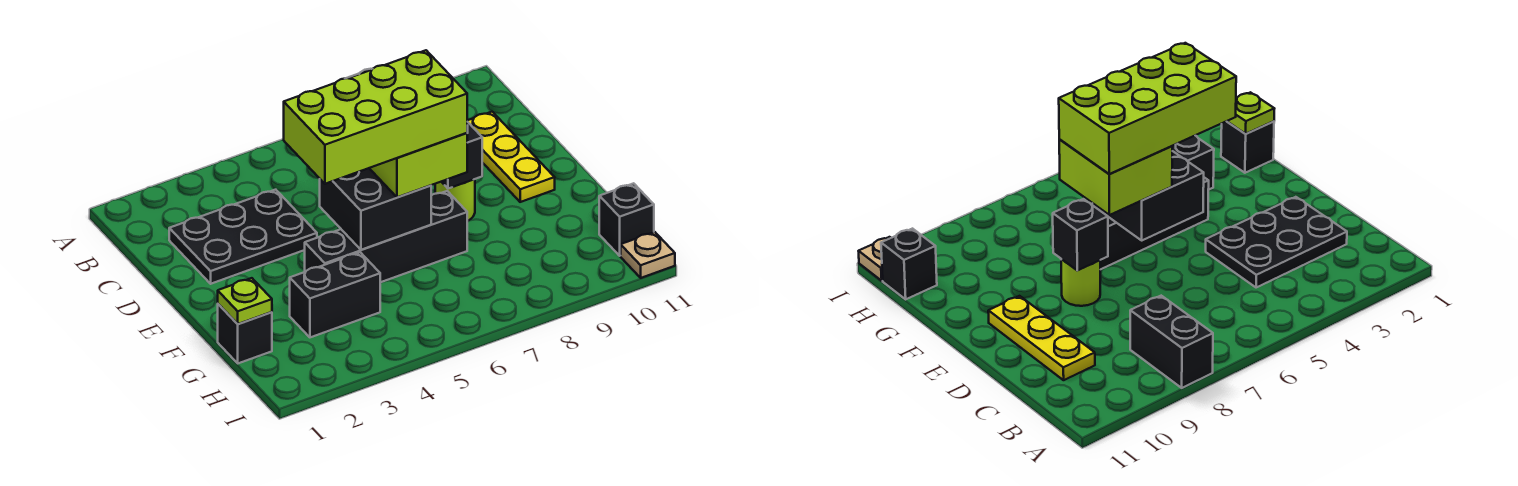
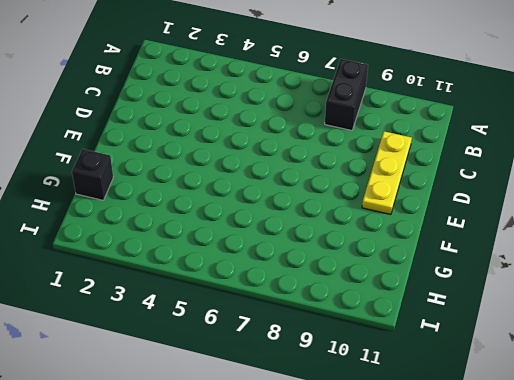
none -> black plate C2:D4 level 1
none -> lime round brick E8 level 1
none -> black brick F4:F7 level 1

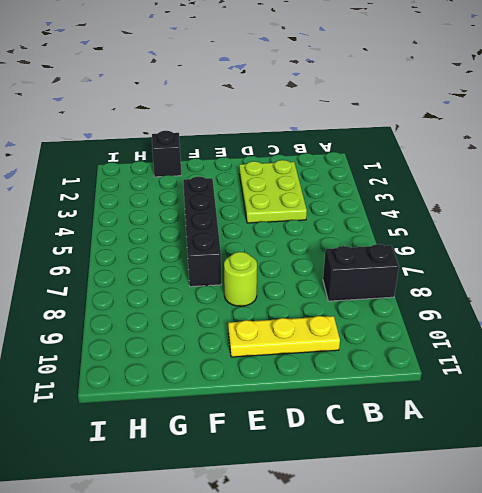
lime plate C2:D4 level 1 -> black plate C2:D4 level 1
none -> black brick G3:G4 level 1
none -> black brick H11 level 1
none -> tan plate I11 level 1

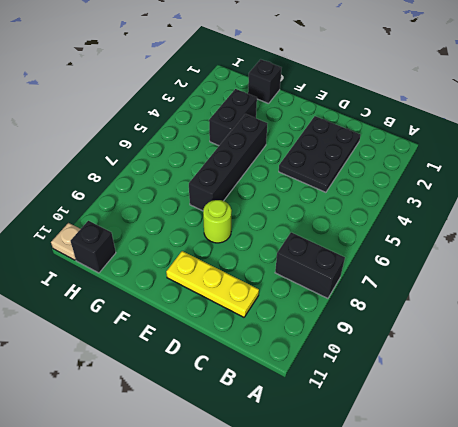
none -> black brick E5:F6 level 2
none -> black brick E8 level 2
none -> lime plate G1 level 2

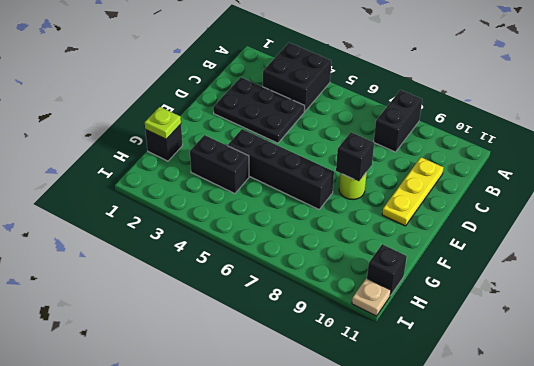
black brick A3:B4 level 1 -> black brick E5:F6 level 2
none -> lime brick E6:F7 level 3
none -> lime brick E4:F7 level 4

